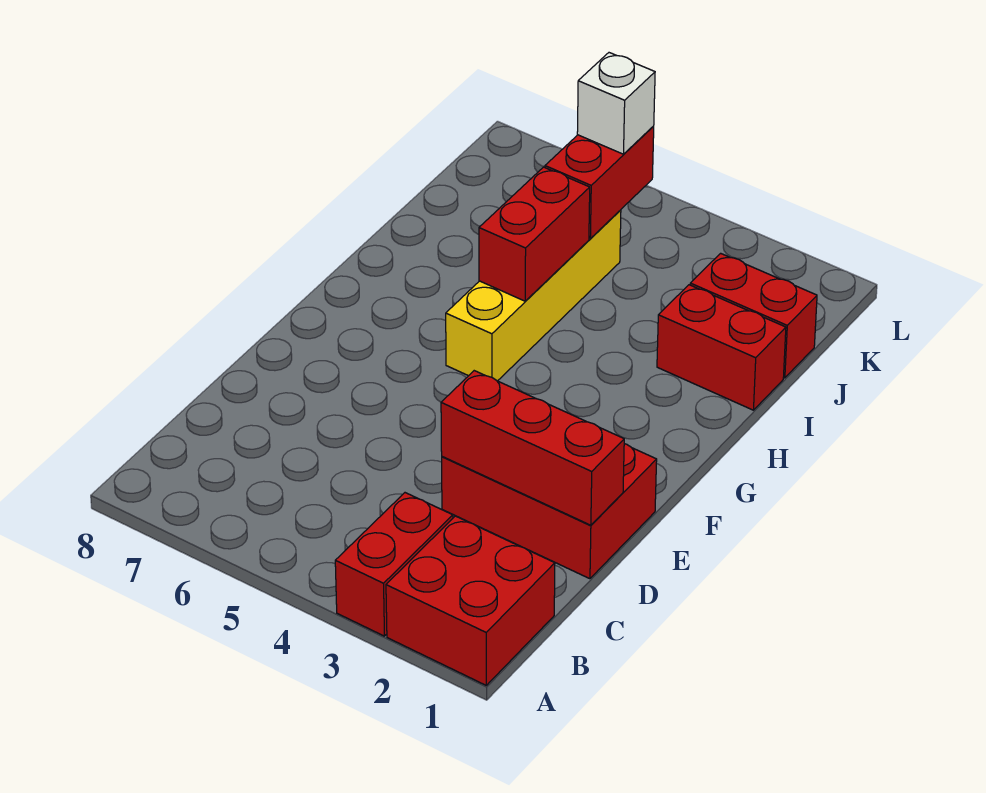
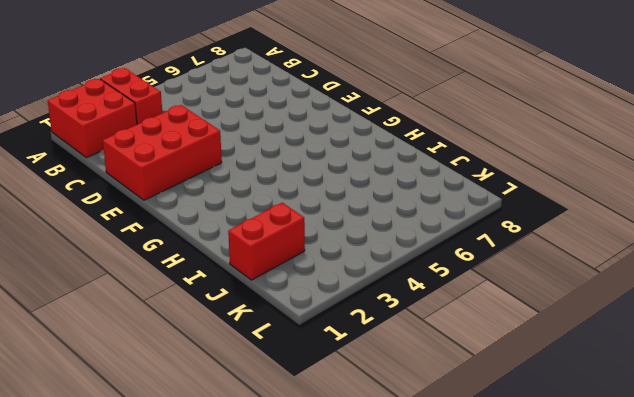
none -> yellow brick G5:J5 level 1
none -> red brick I1:I2 level 1

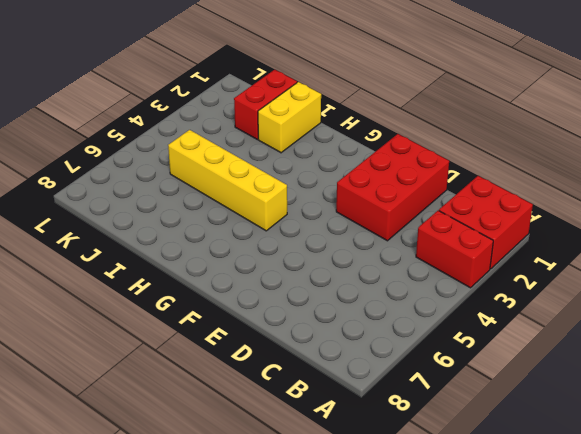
yellow brick I1:I2 level 1 -> red brick I1:I2 level 1
none -> red brick D1:D3 level 2
none -> red brick H5:I5 level 2

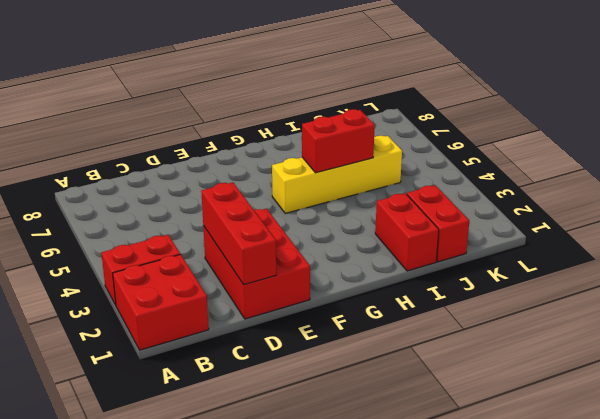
none -> red brick J5:K5 level 2
none -> white brick K5 level 3

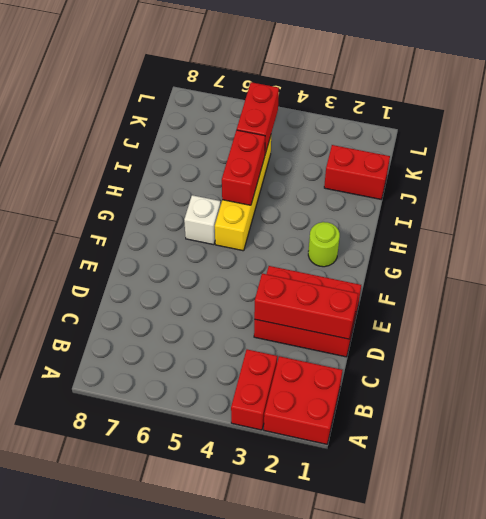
lime round brick G2 level 1 -> none
white brick G6 level 1 -> white brick K5 level 3
none -> red brick I1:I2 level 1

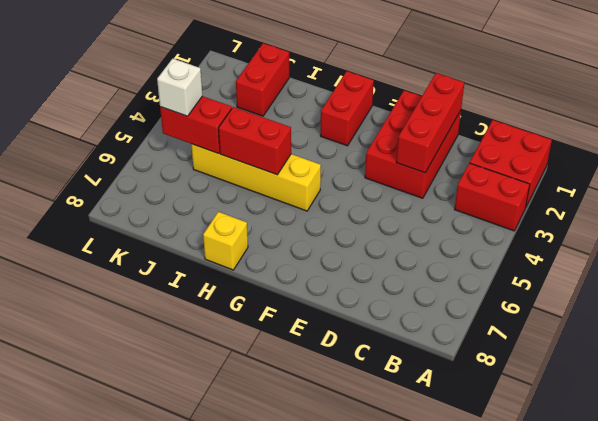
red brick G1:G2 level 1 -> red brick I1:I2 level 1
yellow brick H8 level 1 -> none

